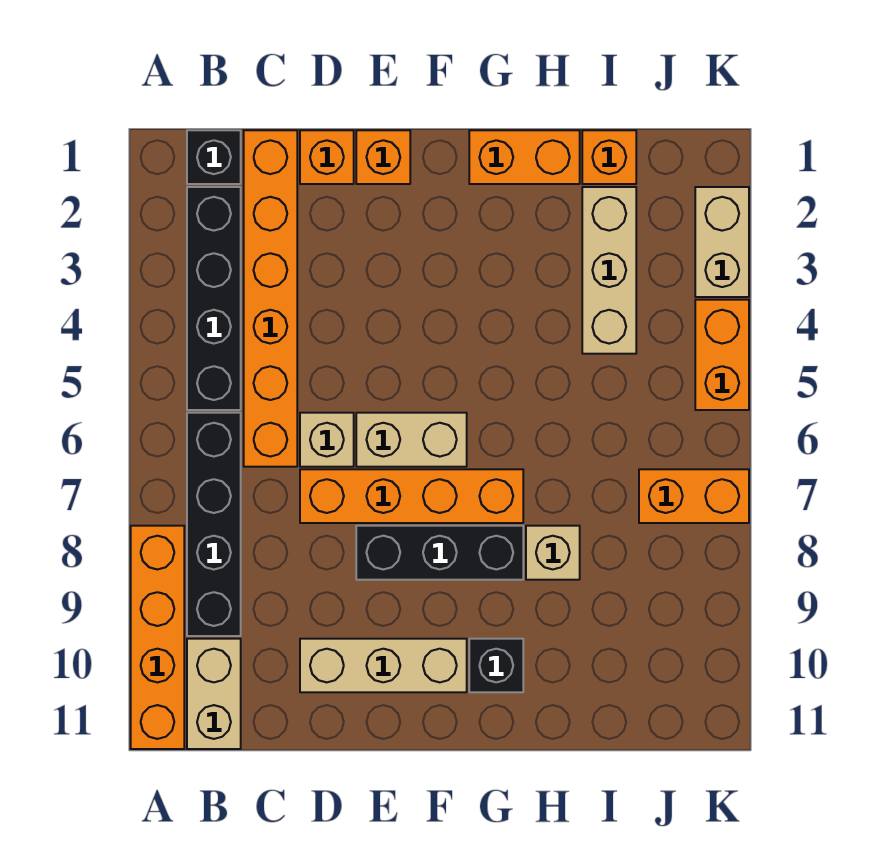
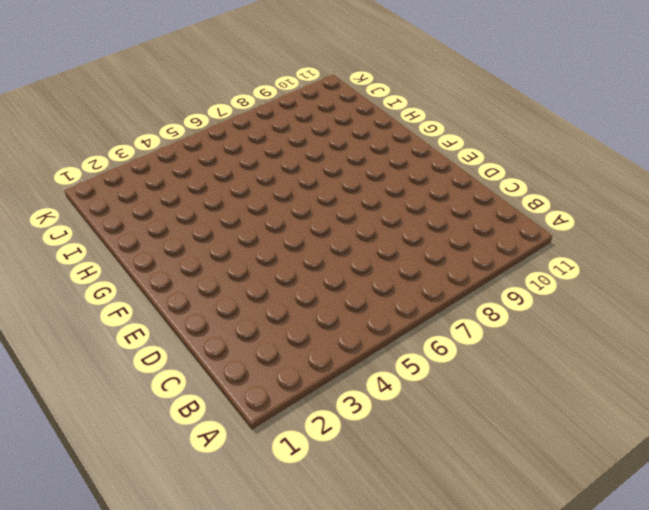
none -> orange brick A8:A11 level 1
none -> black brick B1 level 1
none -> black brick B2:B5 level 1

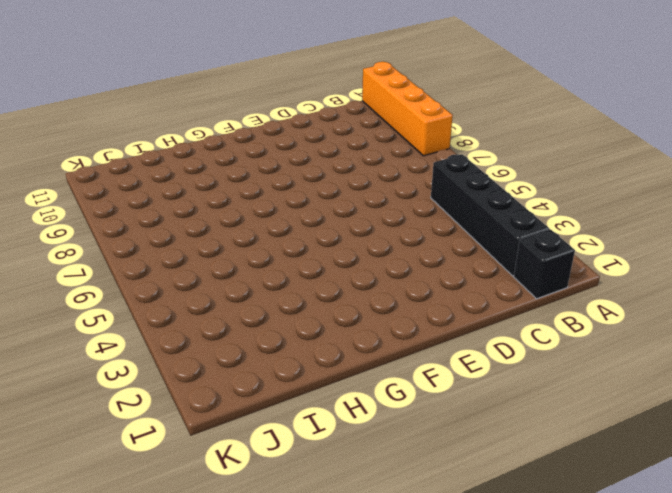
none -> black brick B6:B9 level 1
none -> tan brick B10:B11 level 1
none -> orange brick C1:C6 level 1

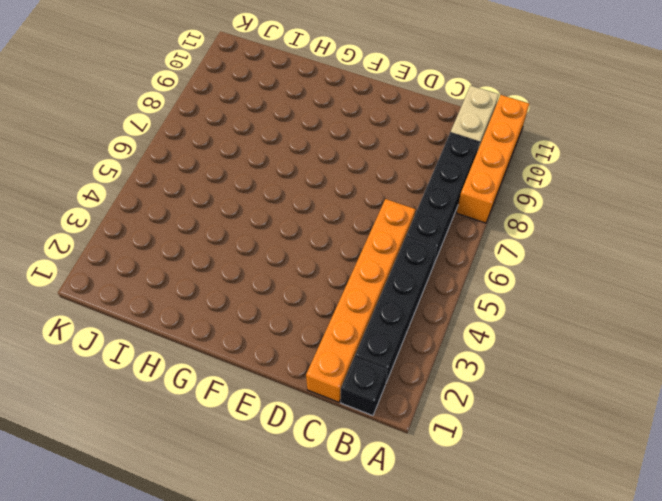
none -> orange brick D1 level 1
none -> tan brick D6 level 1
none -> orange brick D7:G7 level 1

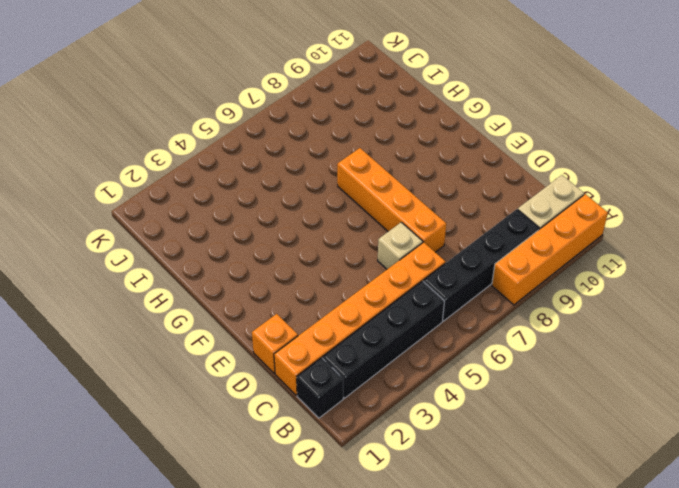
none -> tan brick D10:F10 level 1
none -> orange brick E1 level 1
none -> tan brick E6:F6 level 1

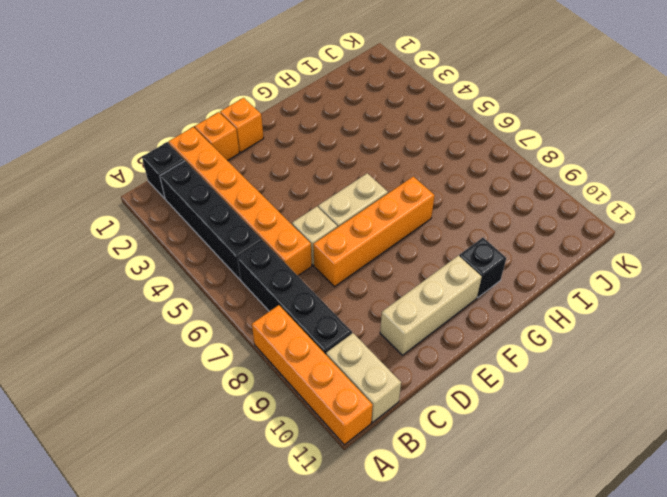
none -> black brick E8:G8 level 1
none -> orange brick G1:H1 level 1
none -> tan brick H8 level 1

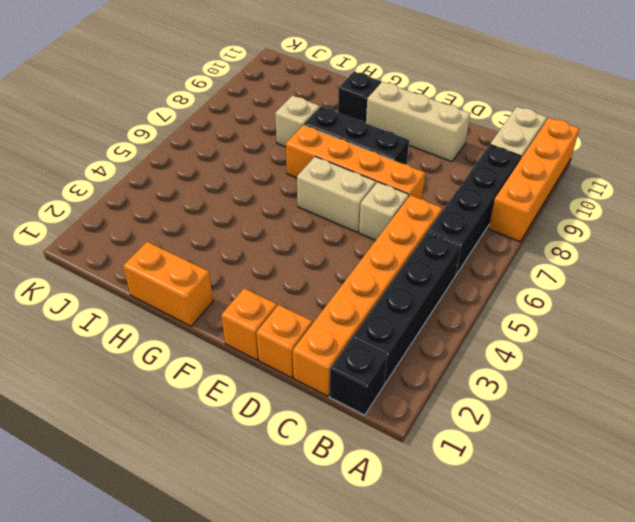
none -> orange brick I1 level 1
none -> tan brick I2:I4 level 1
none -> orange brick J7:K7 level 1

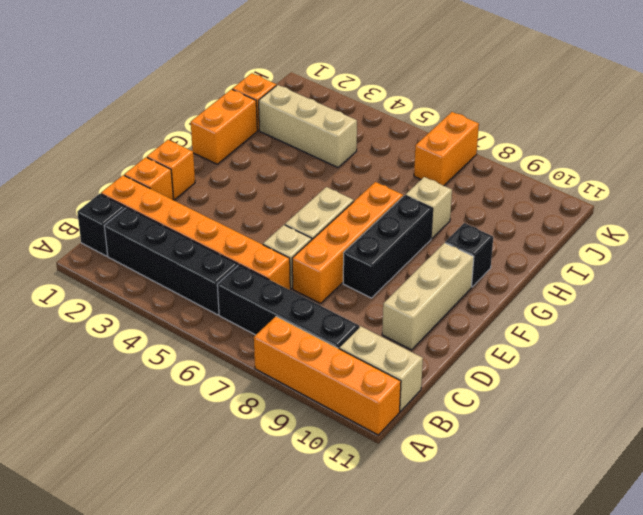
none -> tan brick K2:K3 level 1
none -> orange brick K4:K5 level 1

